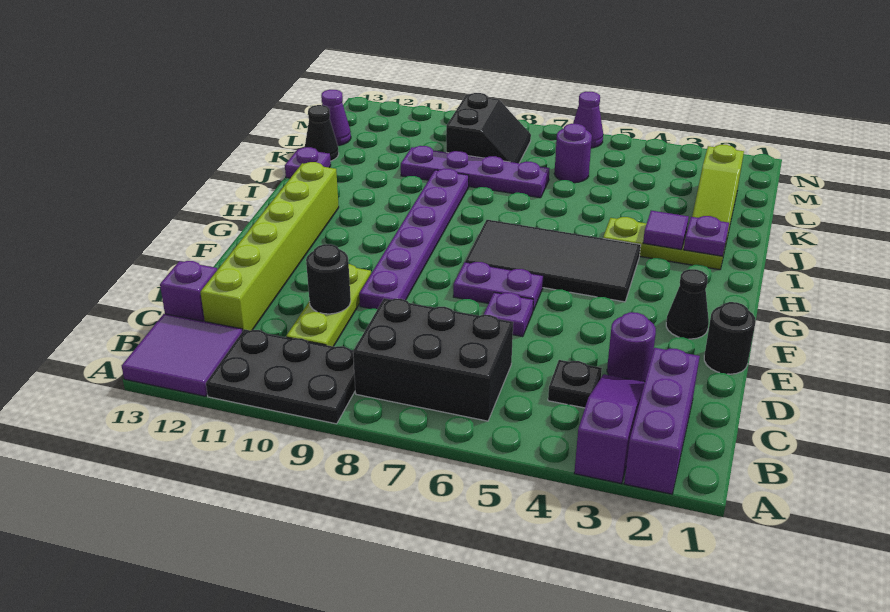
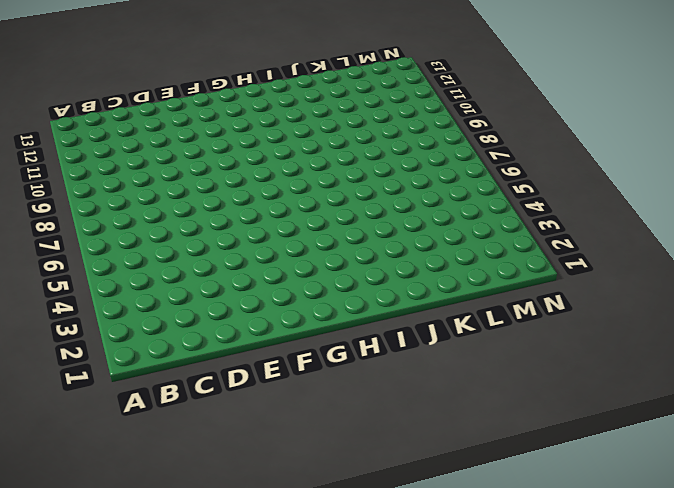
none -> purple brick A2:C2 level 1
none -> purple slope A3:C3 level 1 top A
none -> black plate A9:B11 level 1

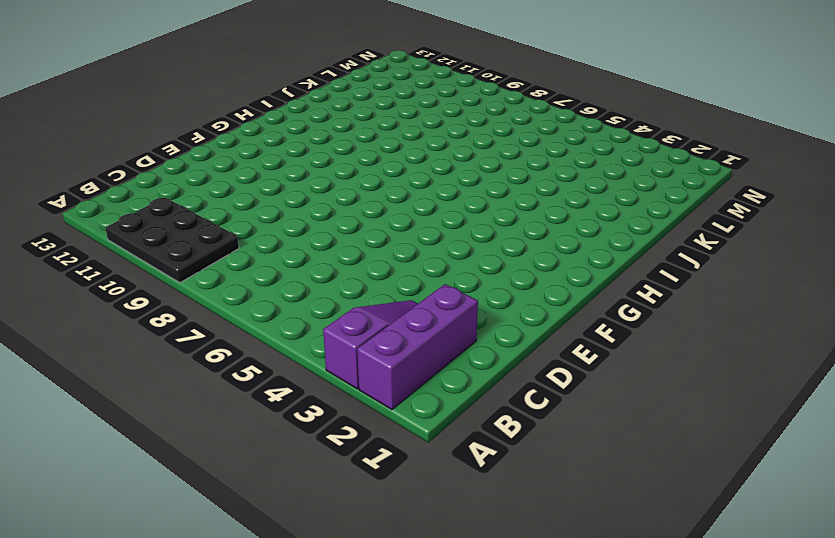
none -> purple tile A12:B13 level 1
none -> black brick B6:C8 level 1
none -> black plate C4 level 1

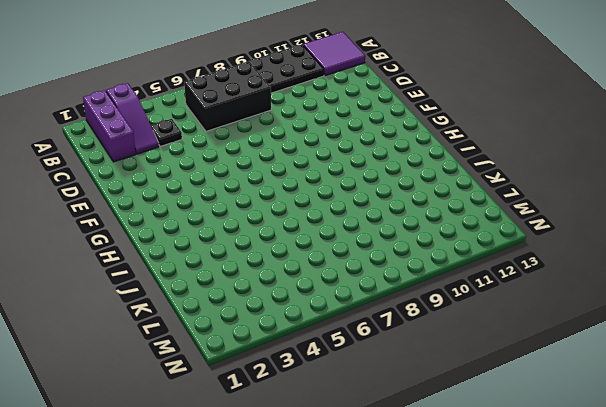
none -> lime plate C10:E10 level 1
none -> lime brick C12:H12 level 1
none -> purple brick C13 level 1

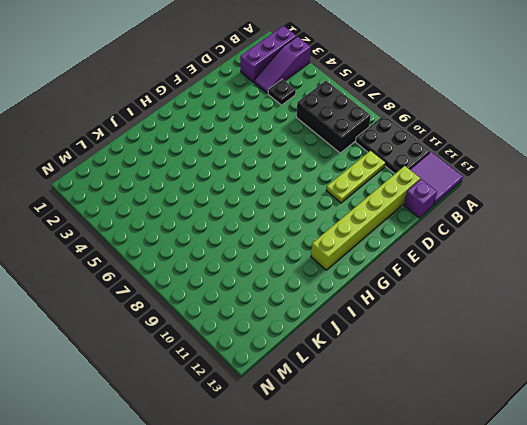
none -> purple round brick D3 level 1
none -> black round brick E1 level 1
none -> purple plate E6 level 1

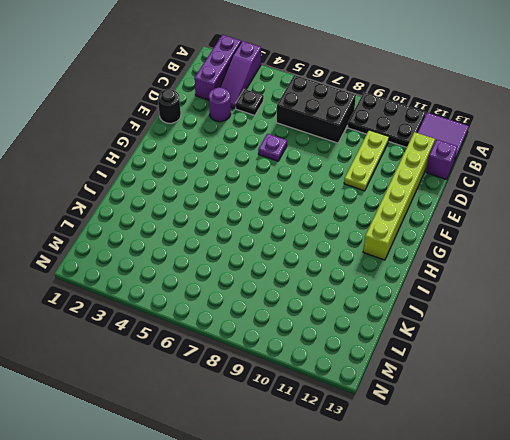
none -> purple plate E9:J9 level 1
none -> black cone F2 level 1
none -> purple plate F6:F7 level 1

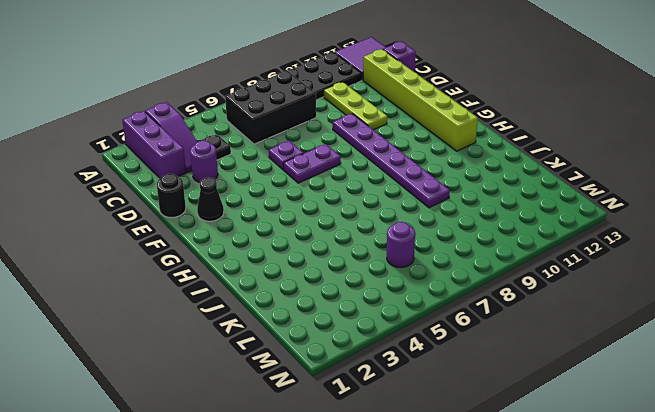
none -> black tile G4:H7 level 1
none -> lime plate I2:I4 level 1
none -> lime slope J2:L2 level 1 top L

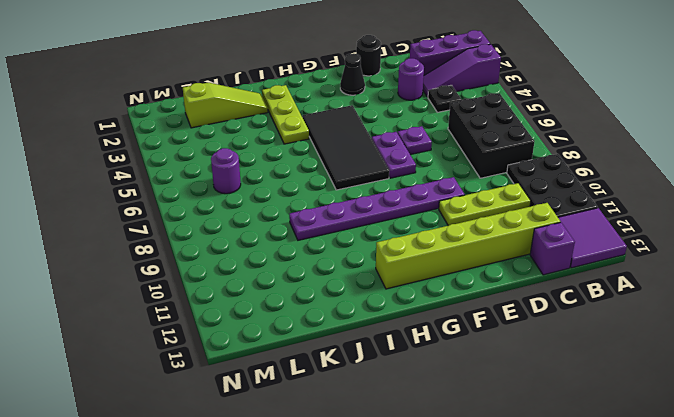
none -> purple plate J13 level 1
none -> purple plate K7:K10 level 1
none -> black cone K13 level 1

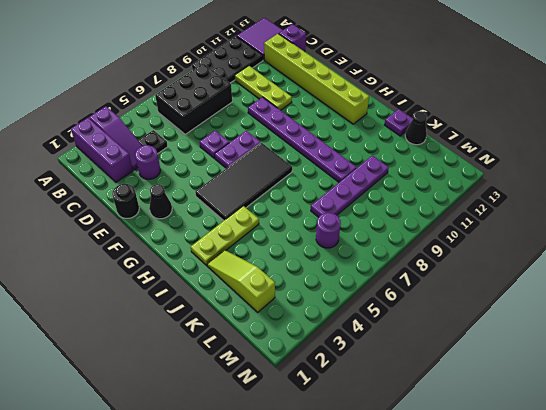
none -> black slope L8:M9 level 1 top 9
none -> purple cone L13 level 1
none -> purple cone N6 level 1

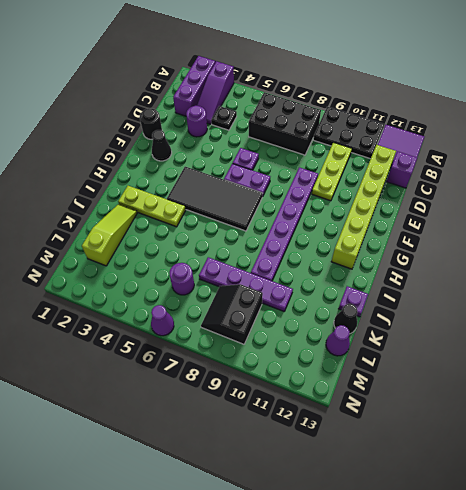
none -> black round brick D10 level 2
none -> purple plate I2 level 2
none -> purple tile I3 level 2

